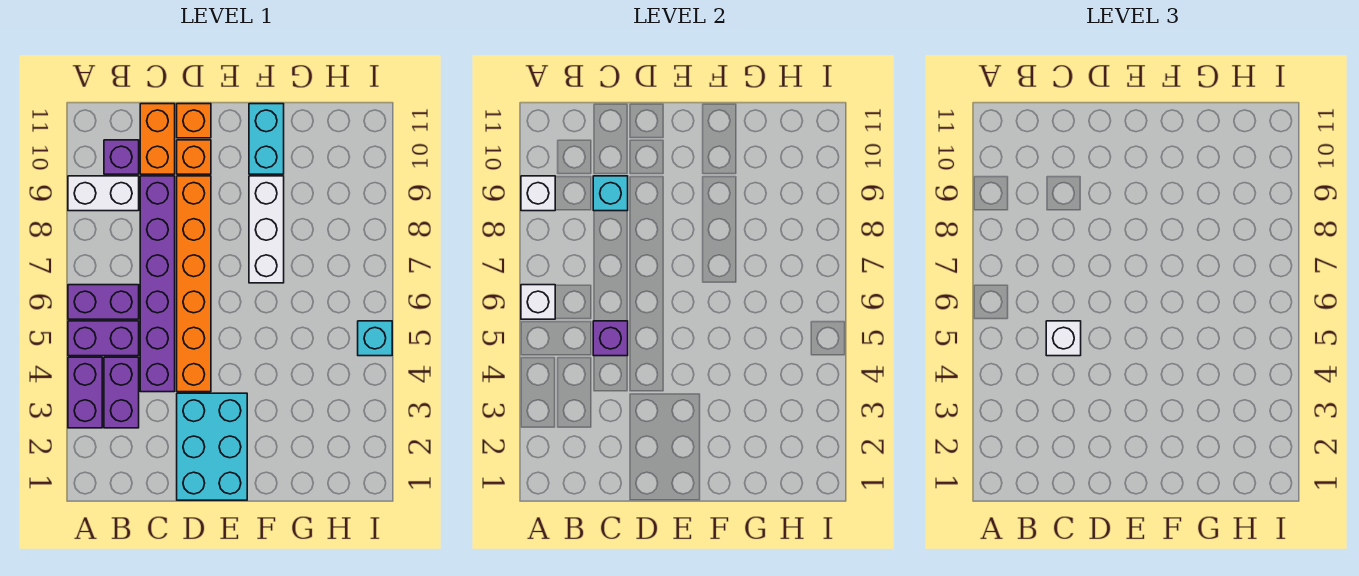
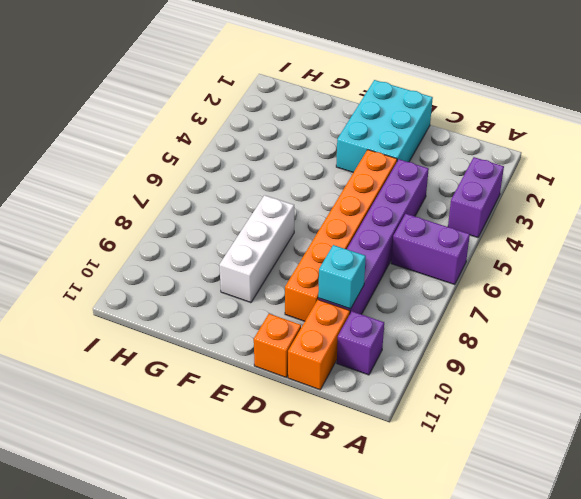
none -> purple brick A5:B5 level 1
none -> white brick A9:B9 level 1
none -> purple brick B3:B4 level 1

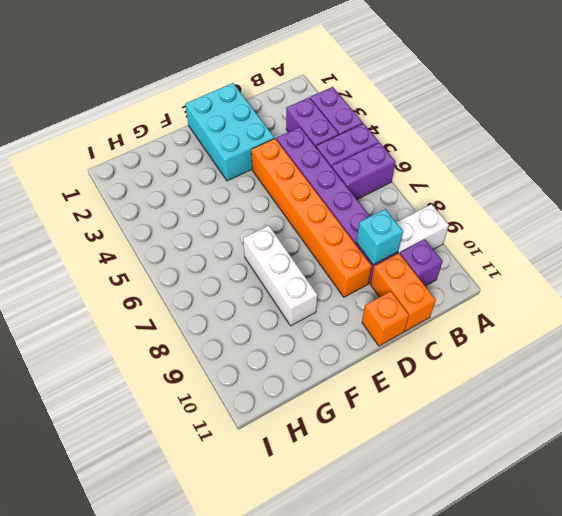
none -> orange brick D10 level 1
none -> cyan brick F10:F11 level 1
none -> cyan brick I5 level 1

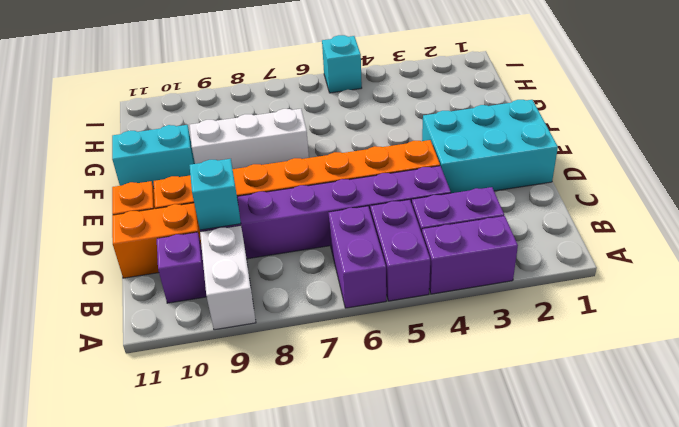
none -> white brick A6 level 2
none -> white brick A9 level 2
none -> purple brick C5 level 2

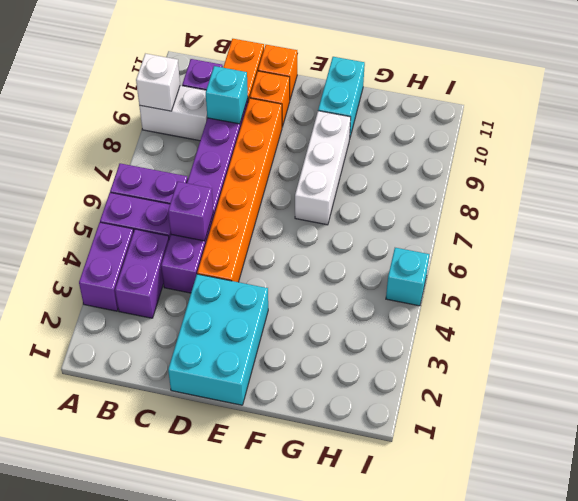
none -> white brick A6 level 2
none -> white brick C5 level 3

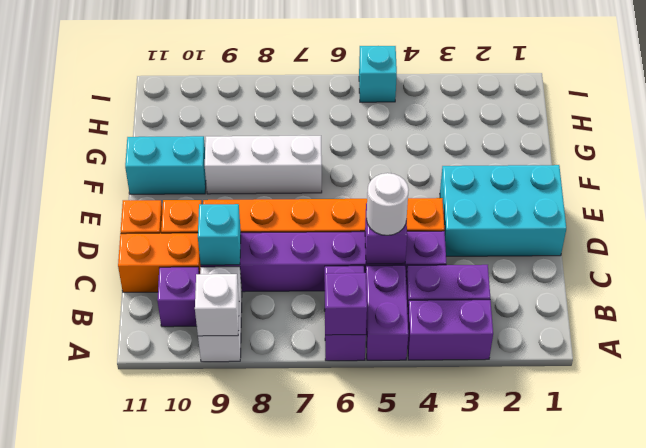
purple brick A6 level 2 -> white brick A6 level 2
white round brick C5 level 3 -> white brick C5 level 3

